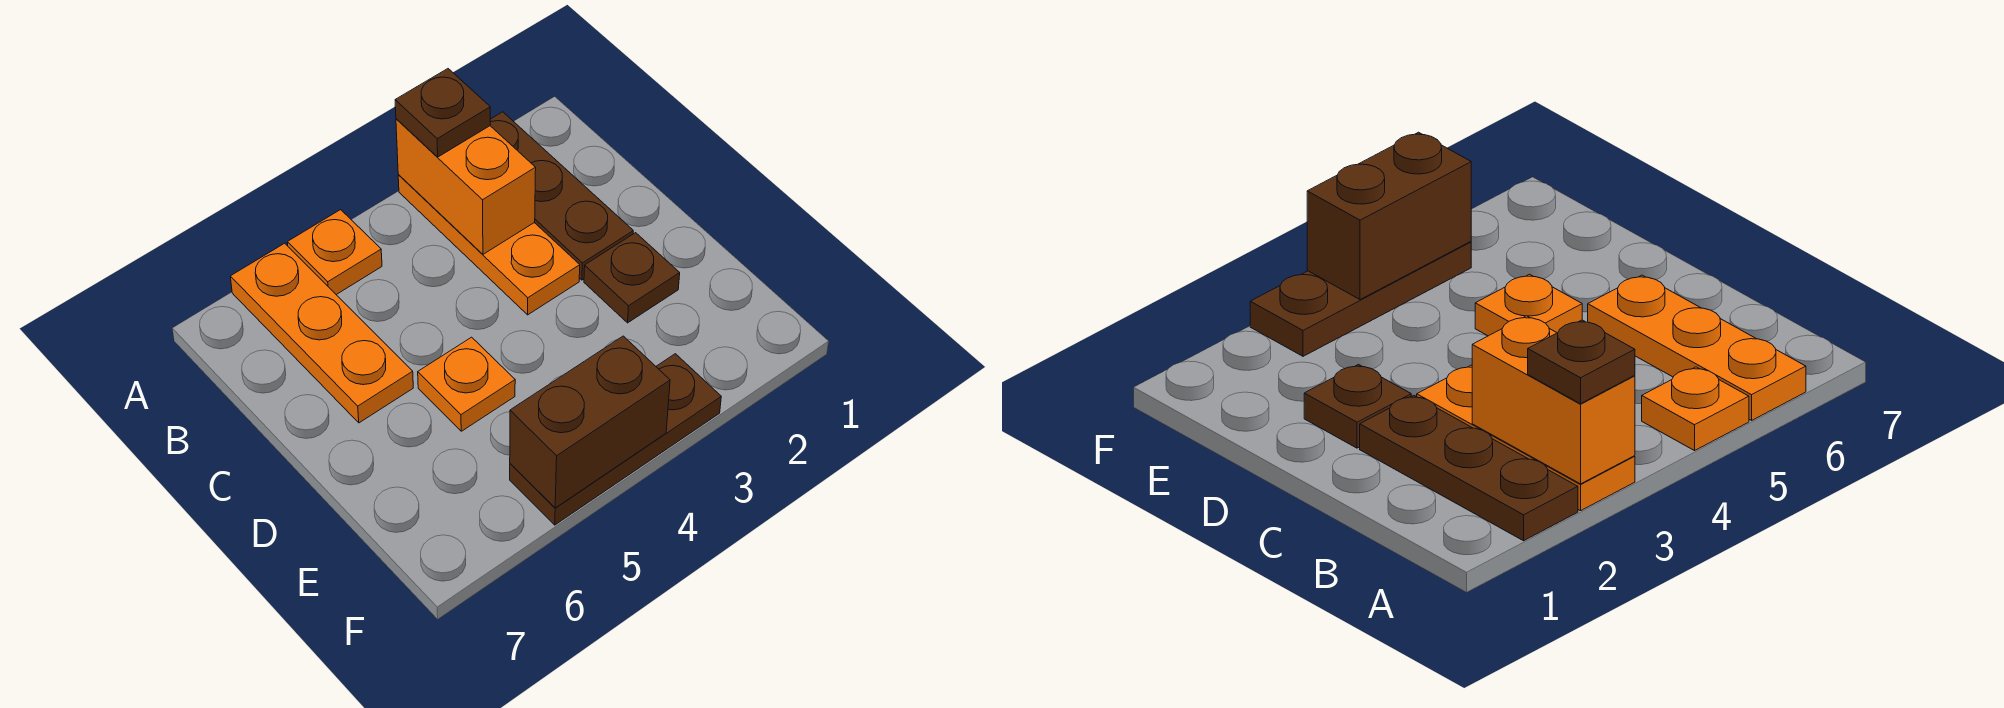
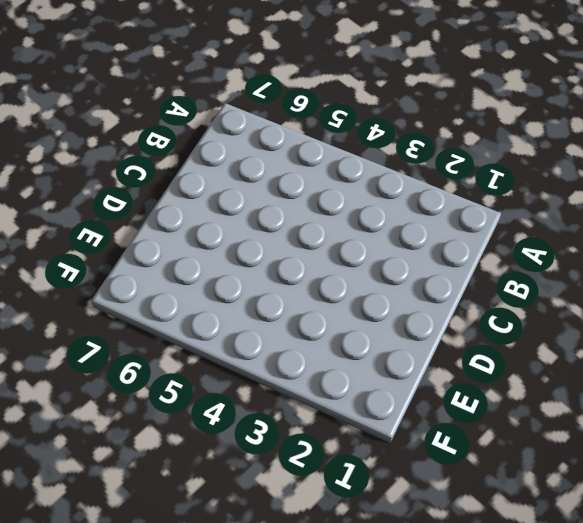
none -> brown plate A2:C2 level 1
none -> orange plate A3:C3 level 1

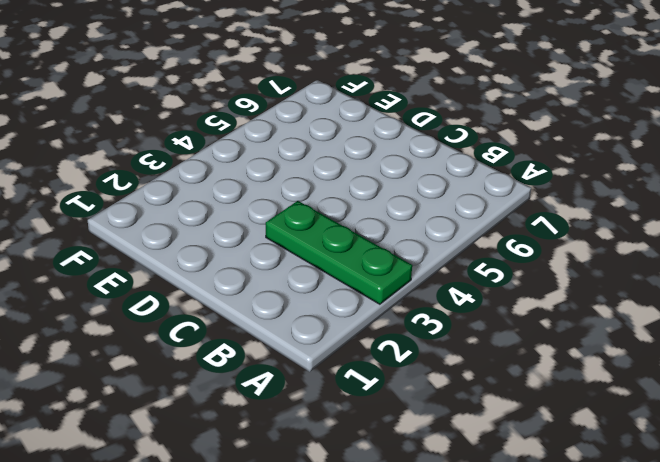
green plate A3:C3 level 1 -> orange plate A3:C3 level 1
none -> brown plate A2:C2 level 1
none -> orange plate A5 level 1

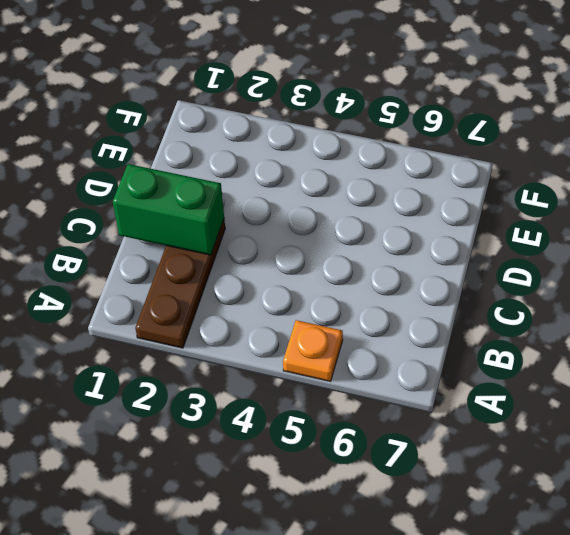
green brick C1:C2 level 2 -> none
none -> orange plate A3:C3 level 1
none -> orange plate A6:C6 level 1

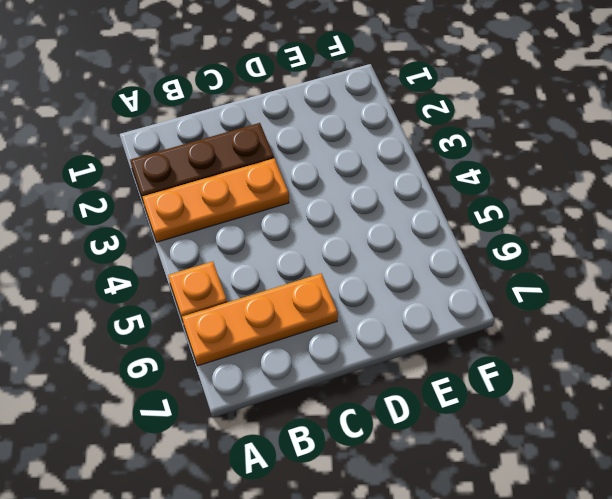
none -> brown plate D2 level 1
none -> orange plate D5 level 1

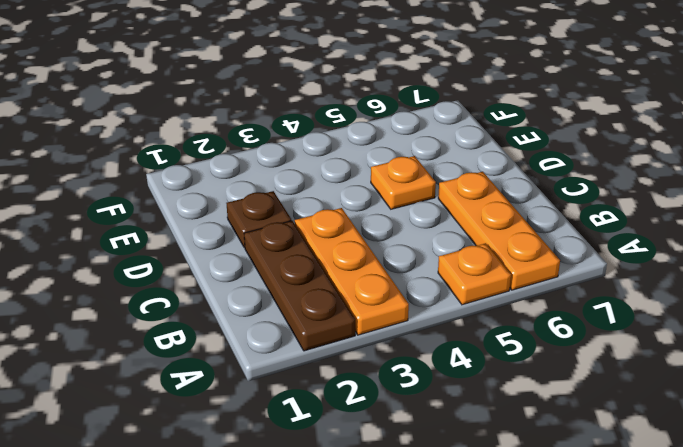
none -> brown plate F3:F5 level 1
none -> orange brick A3:B3 level 2

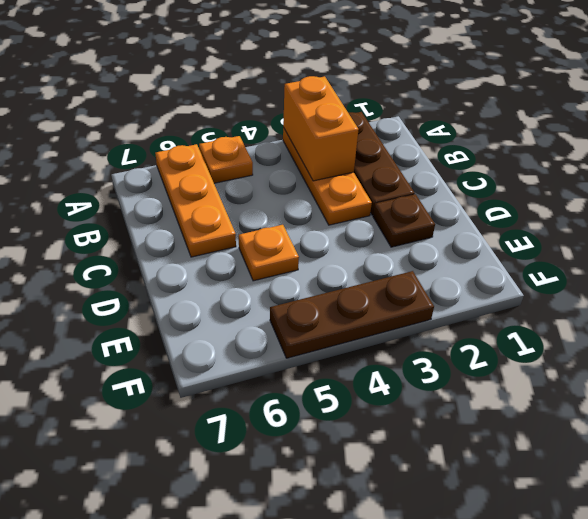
none -> brown brick F4:F5 level 2
none -> brown plate A3 level 3

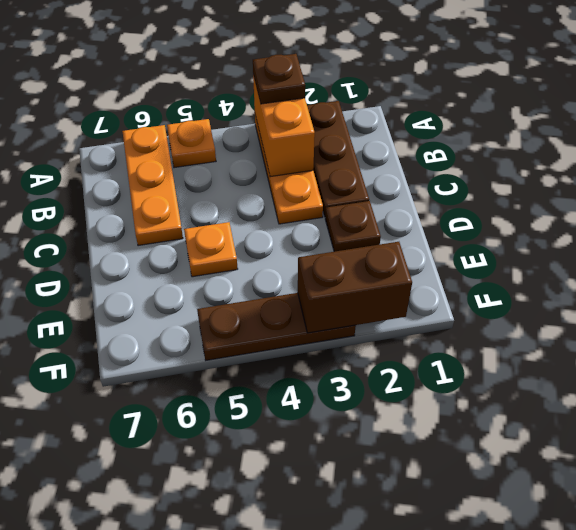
brown brick F2:F3 level 2 -> brown brick F4:F5 level 2

